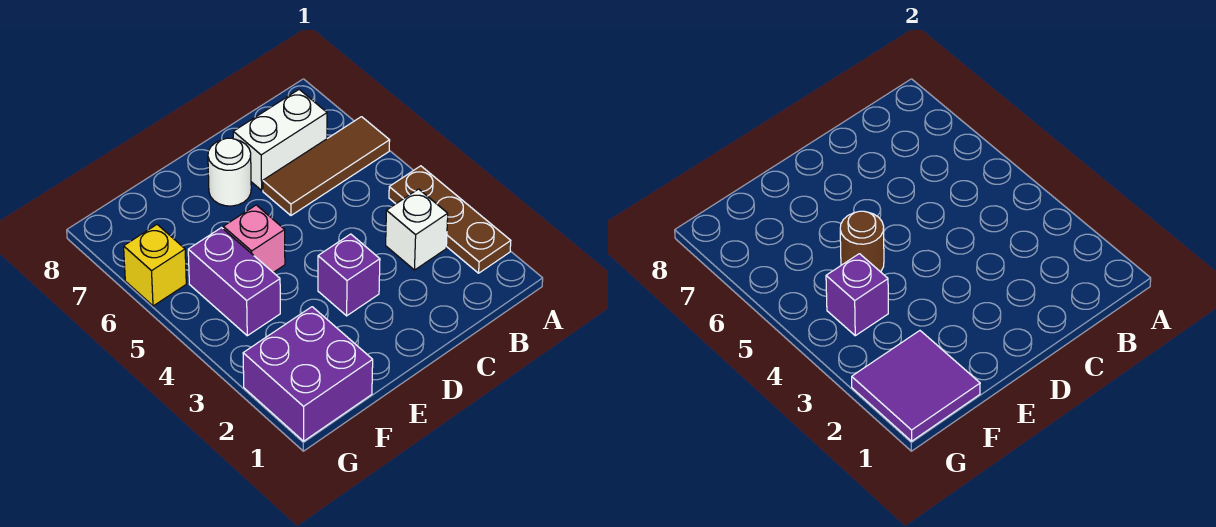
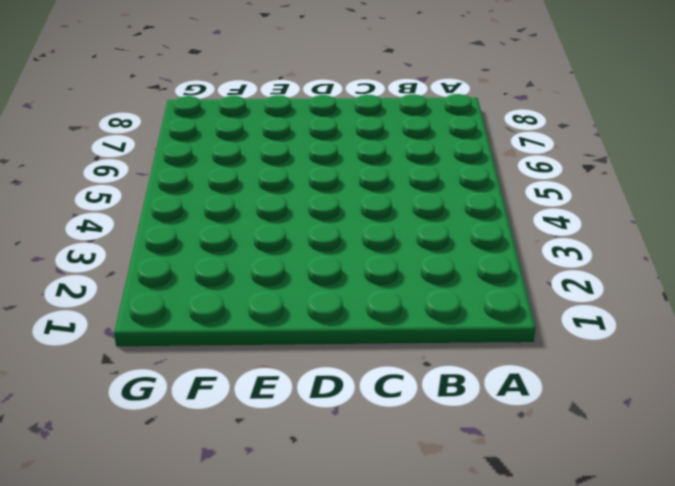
none -> brown plate A2:A4 level 1
none -> brown tile A6:C6 level 1
none -> white brick B3 level 1

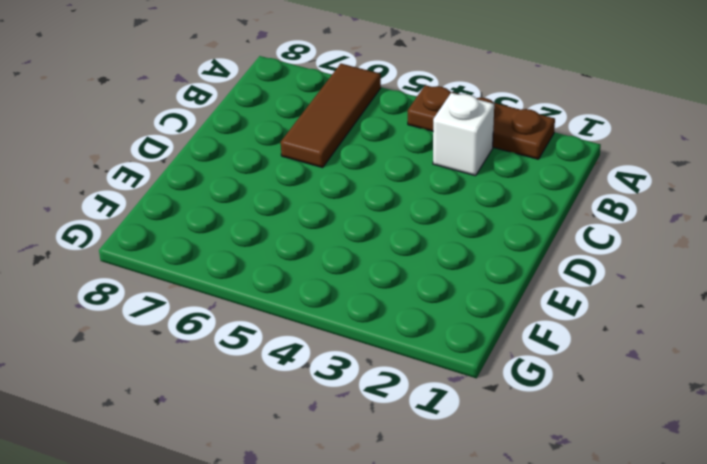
none -> white brick B7:C7 level 1
none -> purple brick D3 level 1
none -> white round brick D7 level 1

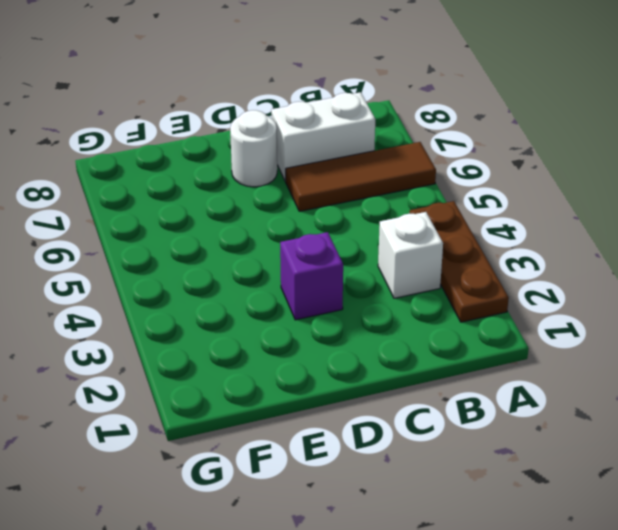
none -> pink brick E5 level 1
none -> purple brick F1:G2 level 1
none -> purple brick F4:F5 level 1

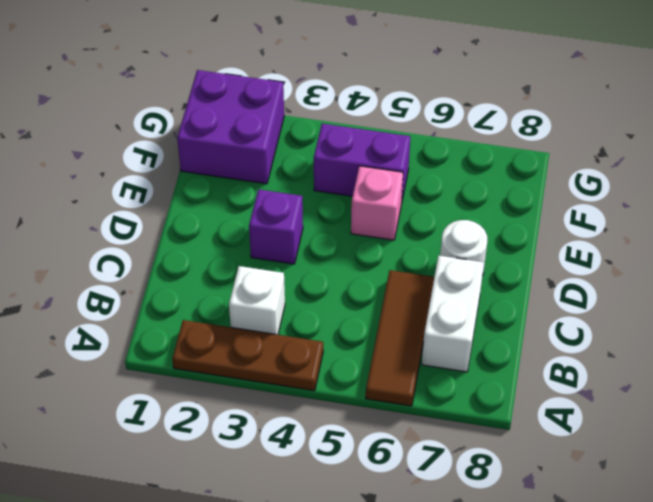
none -> yellow brick G6 level 1
none -> brown round brick E5 level 2
none -> purple tile F1:G2 level 2

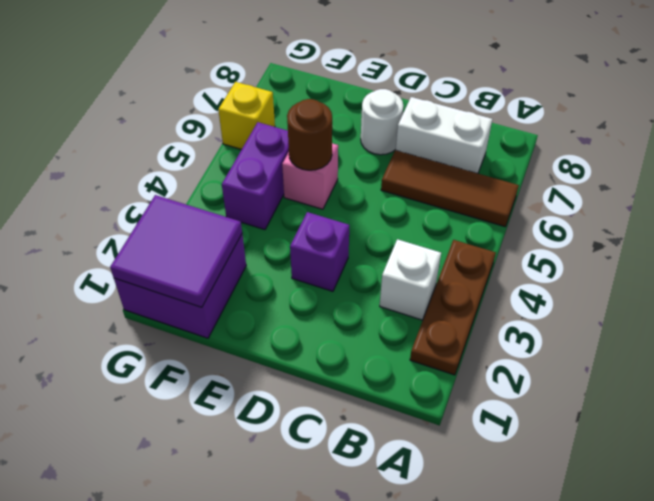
none -> purple brick F4 level 2

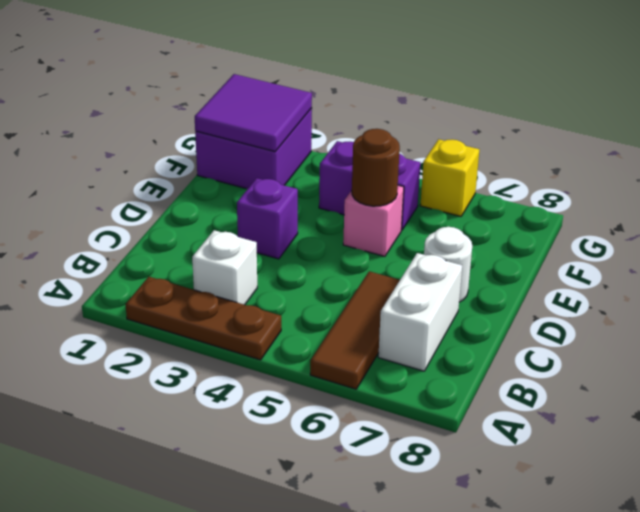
none -> purple brick F4 level 2

